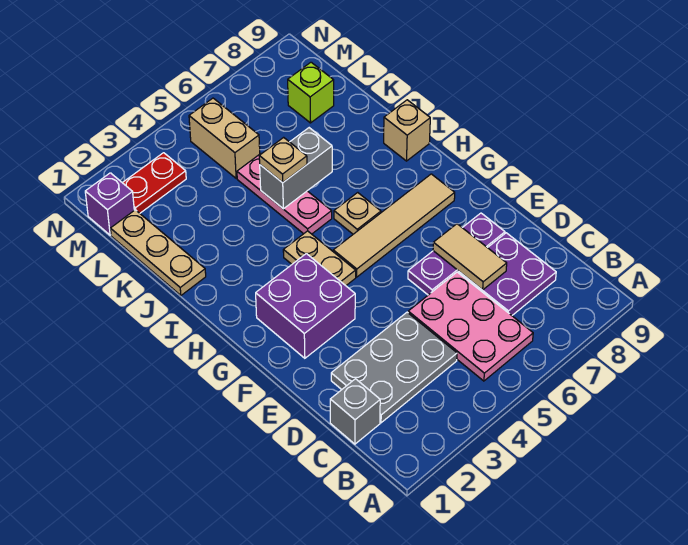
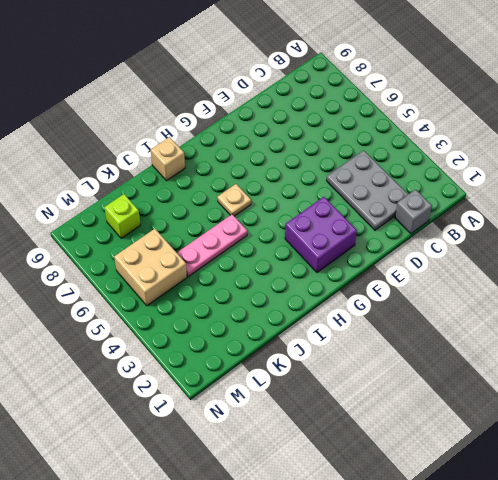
tan brick L5:M6 level 1 -> tan brick L5:M5 level 1
none -> pink plate B5:D6 level 1
none -> purple plate C7:D8 level 1
none -> purple plate E6:E8 level 1

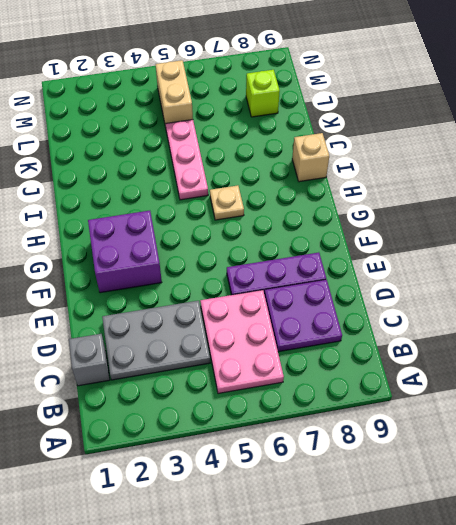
none -> tan plate G4:H4 level 1
none -> tan tile G5:G8 level 1
none -> tan plate J1:L1 level 1

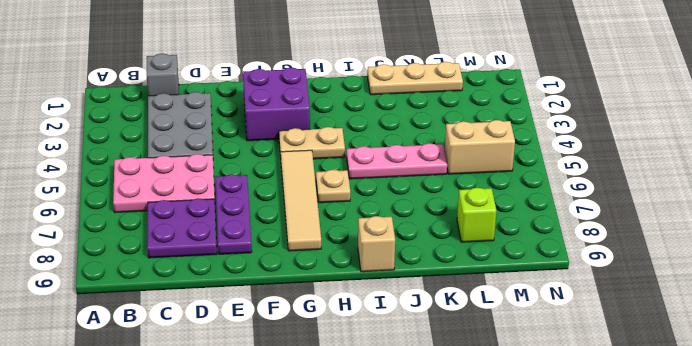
none -> purple brick M1 level 1
none -> red plate M2:M3 level 1
none -> tan tile D7:E7 level 2

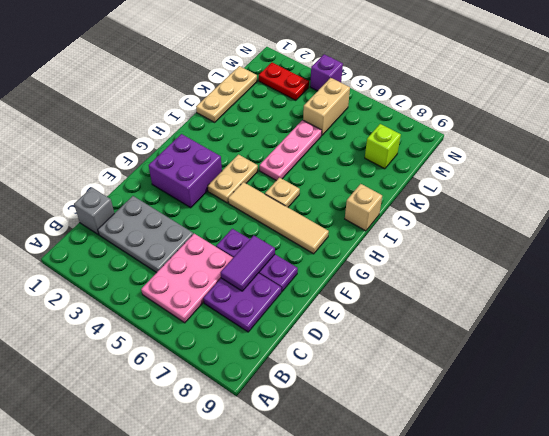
purple tile D7:E7 level 2 -> tan tile D7:E7 level 2
purple brick N4 level 1 -> purple brick M1 level 1
none -> grey brick J5:J6 level 2
none -> tan plate J5 level 3

